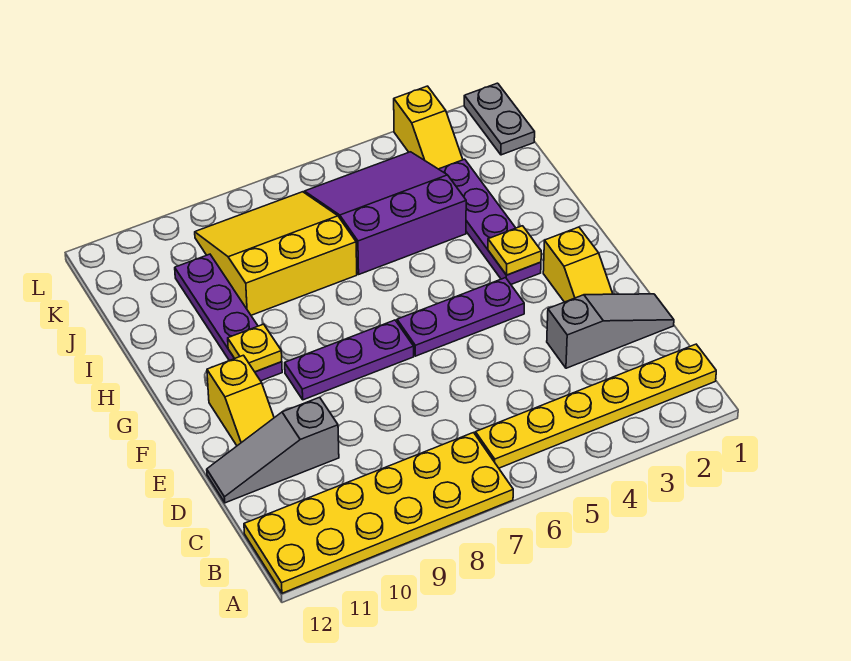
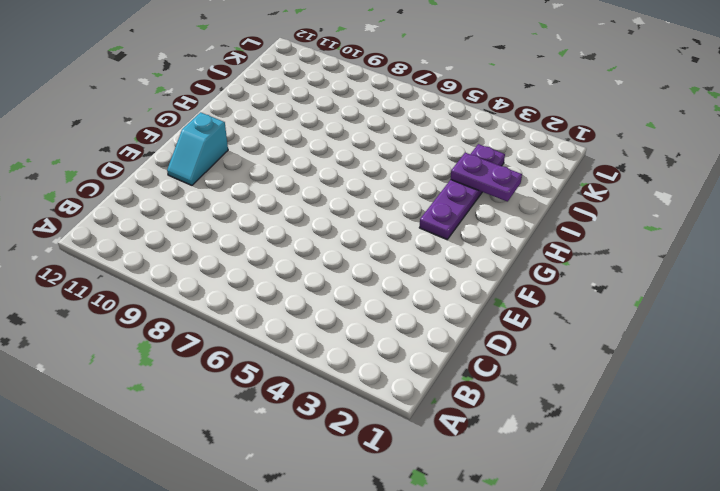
cyan slope E11:F11 level 1 top F -> yellow slope E11:F11 level 1 top F
purple plate I2:I3 level 2 -> none
none -> yellow plate A7:B12 level 1
none -> yellow plate B1:B6 level 1
none -> grey slope D1:D3 level 1 top 3

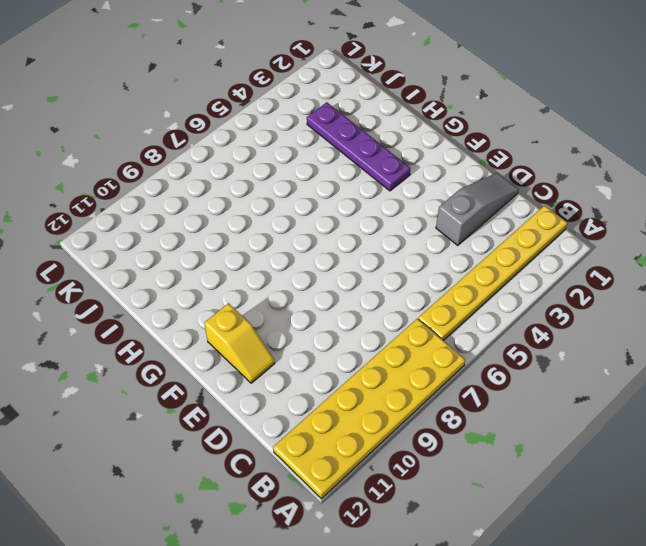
none -> grey slope D10:D12 level 1 top 10
none -> yellow slope E2:F2 level 1 top F
none -> purple plate F4:F6 level 1

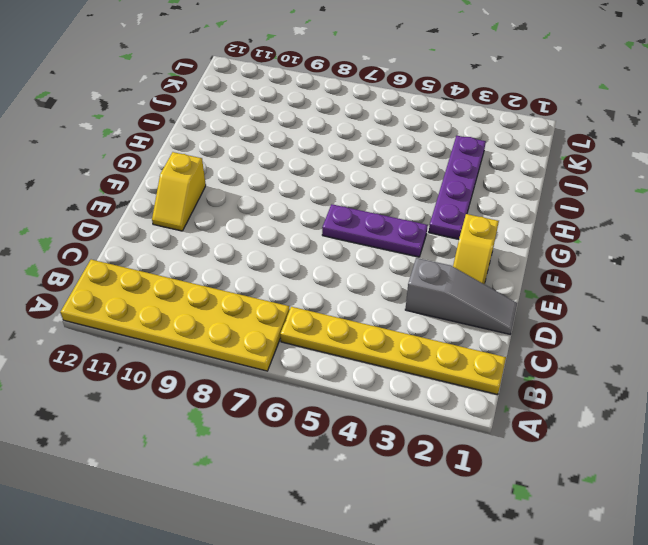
none -> grey slope D10:D12 level 1 top 10
none -> purple plate F7:F9 level 1
none -> purple plate G10:J10 level 1

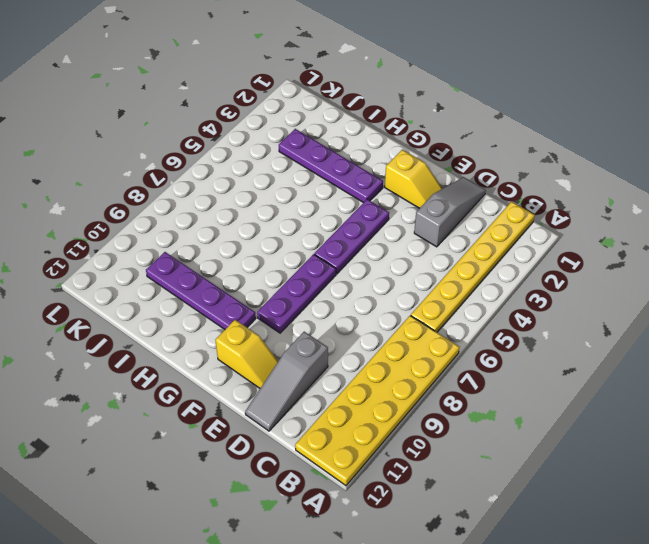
none -> purple slope I4:K6 level 1 top I
none -> yellow slope I7:K9 level 1 top I
none -> grey plate K1:L1 level 1

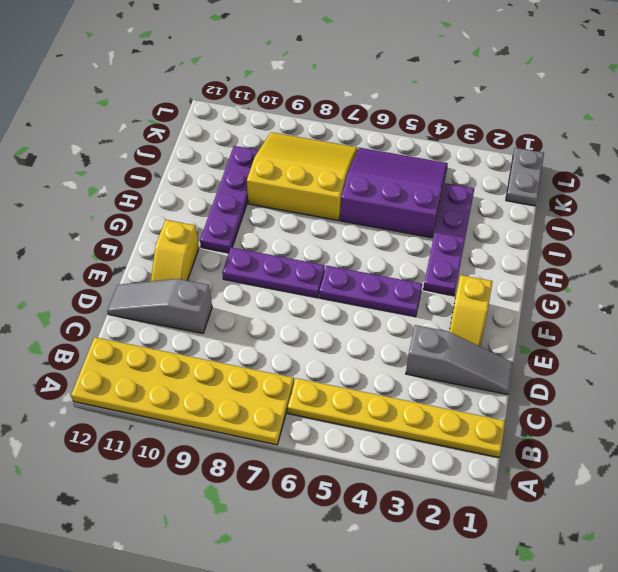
none -> yellow slope K3:L3 level 1 top L
none -> yellow plate G3 level 2
none -> yellow plate G10 level 2

